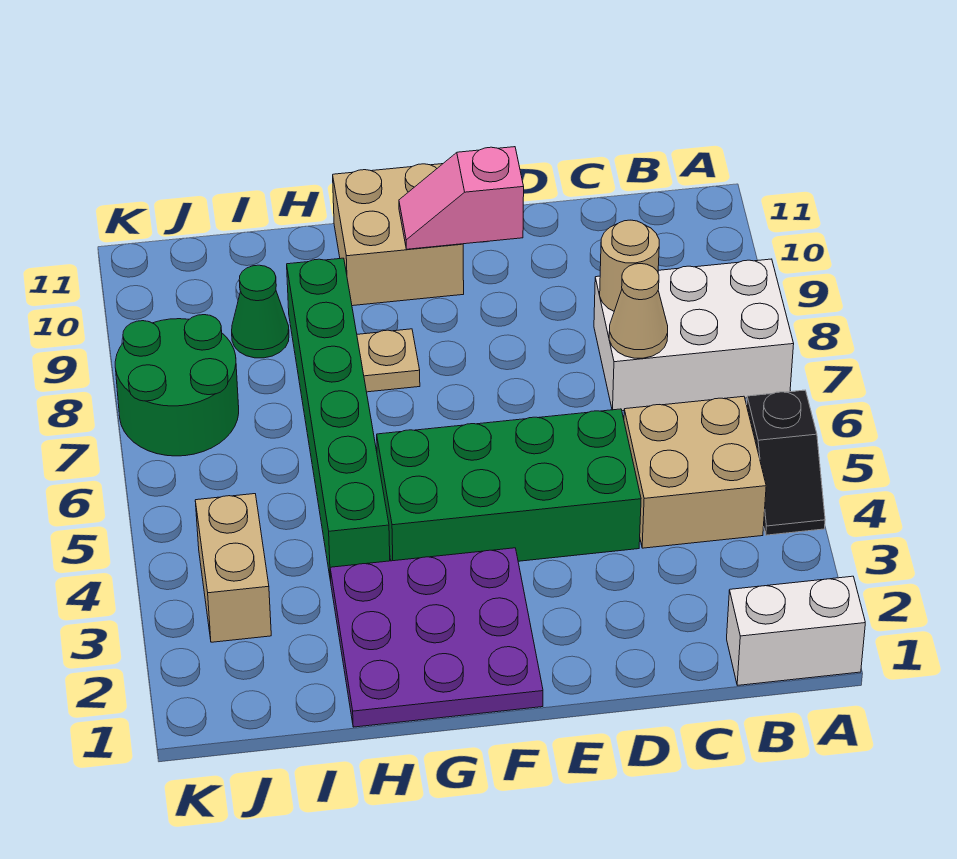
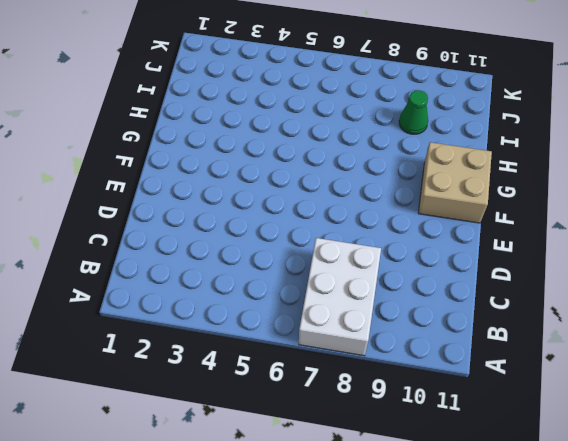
none -> white brick A1:B1 level 1
none -> black slope A4:A5 level 1 top 5
none -> tan brick B4:C5 level 1

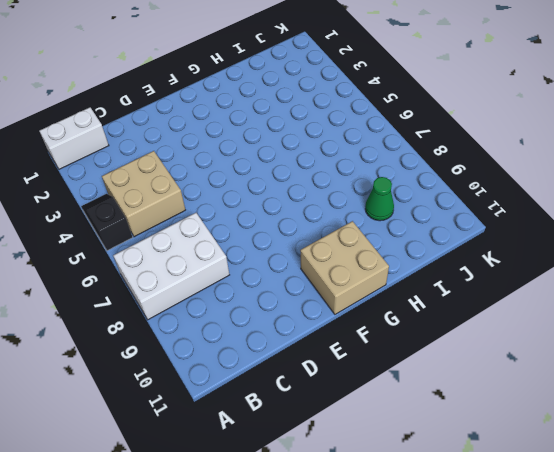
none -> green brick D4:G5 level 1
none -> purple plate F1:H3 level 1
none -> tan plate G8 level 1

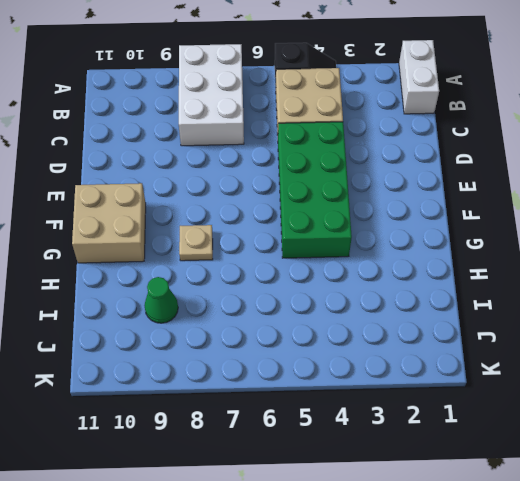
none -> purple plate F1:H3 level 1
none -> green brick H4:H9 level 1
none -> tan brick J3:J4 level 1

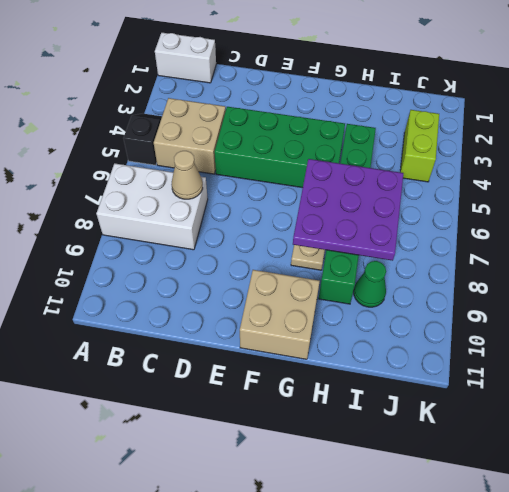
purple plate G6:I8 level 2 -> purple plate F1:H3 level 1
lime brick J3:J4 level 1 -> tan brick J3:J4 level 1
none -> green round brick J7:K8 level 1
none -> tan round brick C8 level 2
none -> pink slope E10:F10 level 2 top E

